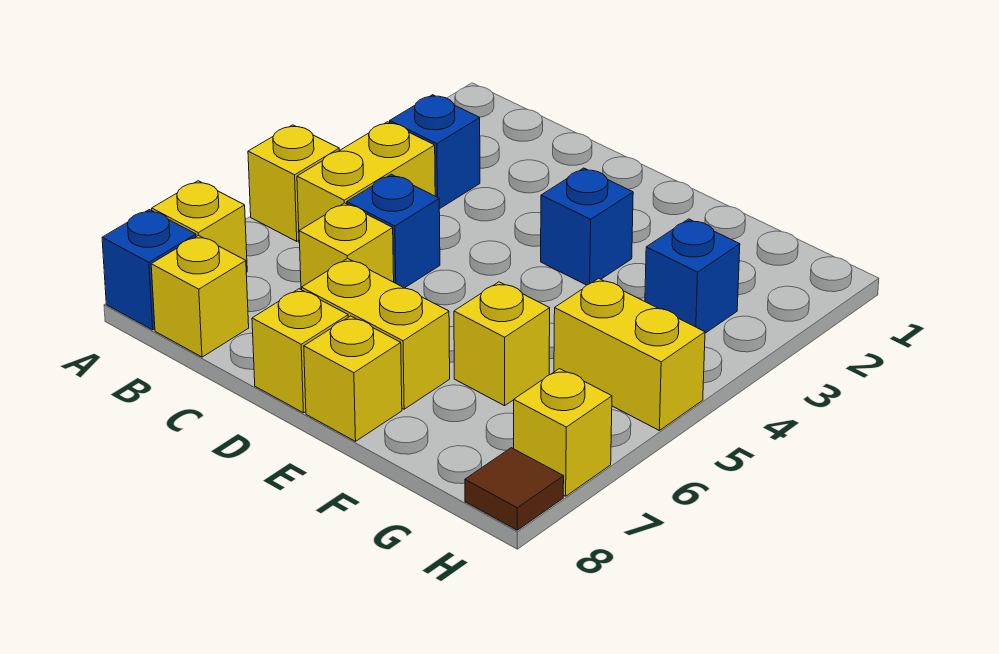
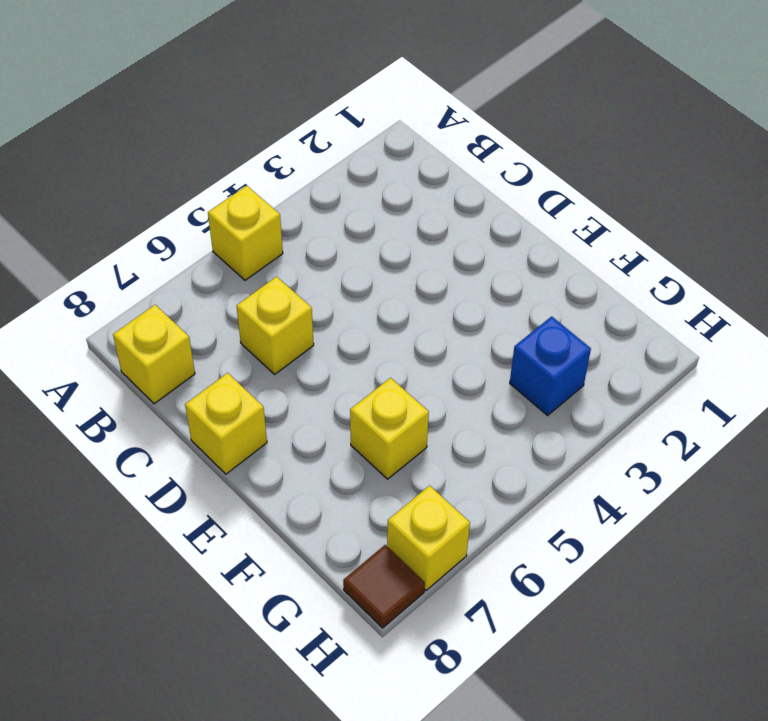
none -> yellow brick A7 level 1
none -> blue brick A8 level 1
none -> blue brick B3 level 1

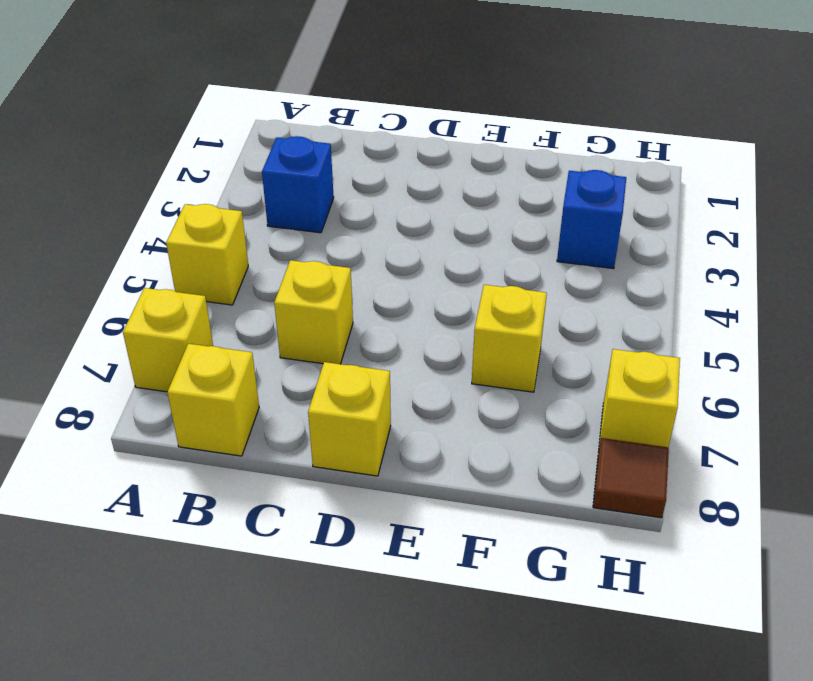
none -> blue brick A8 level 1
none -> yellow brick B4:B5 level 1
none -> blue brick C5 level 1

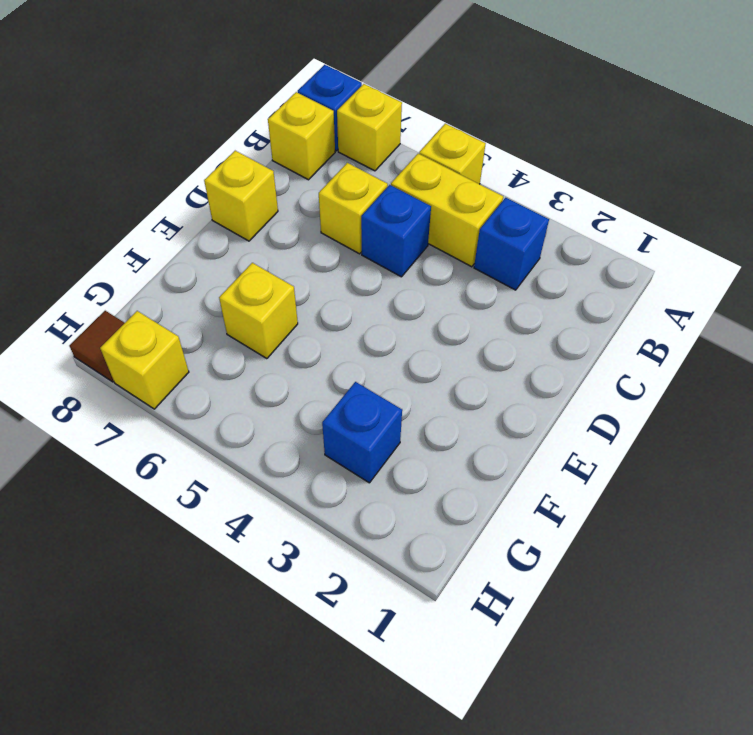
none -> yellow brick D7:E7 level 1
none -> blue brick E3 level 1
none -> yellow brick E8 level 1

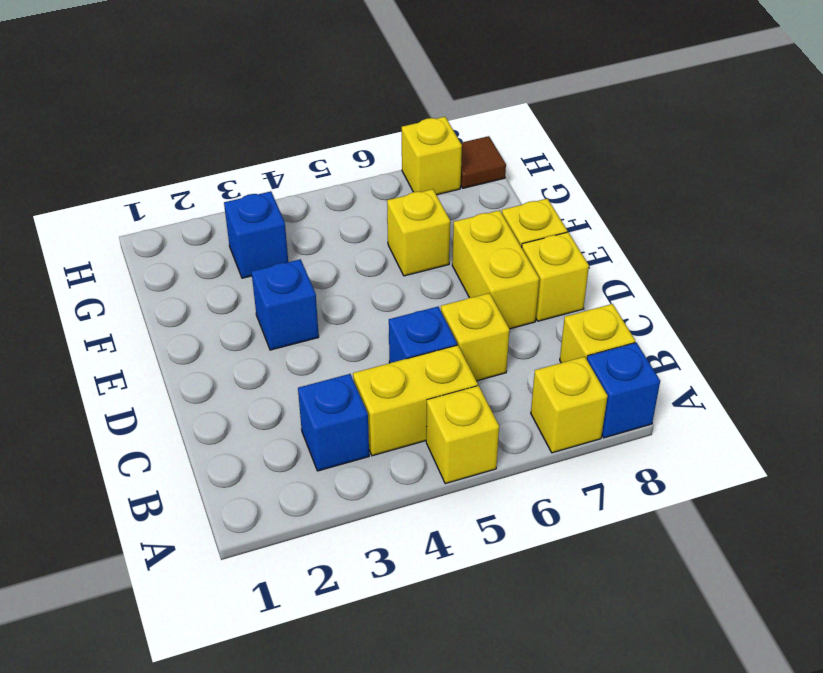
none -> yellow brick G5:H5 level 1

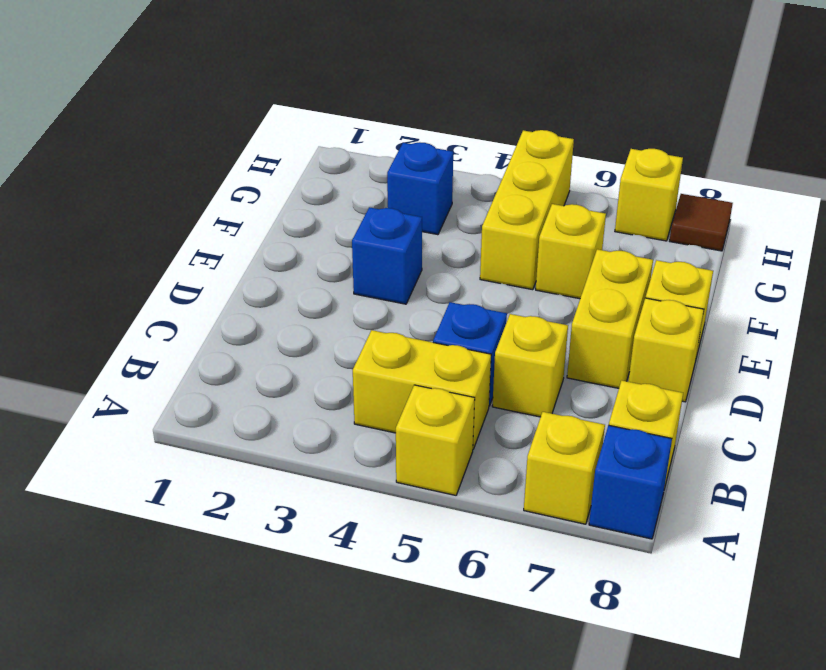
yellow brick F5:H5 level 1 -> yellow brick G5:H5 level 1
none -> blue brick B3 level 1

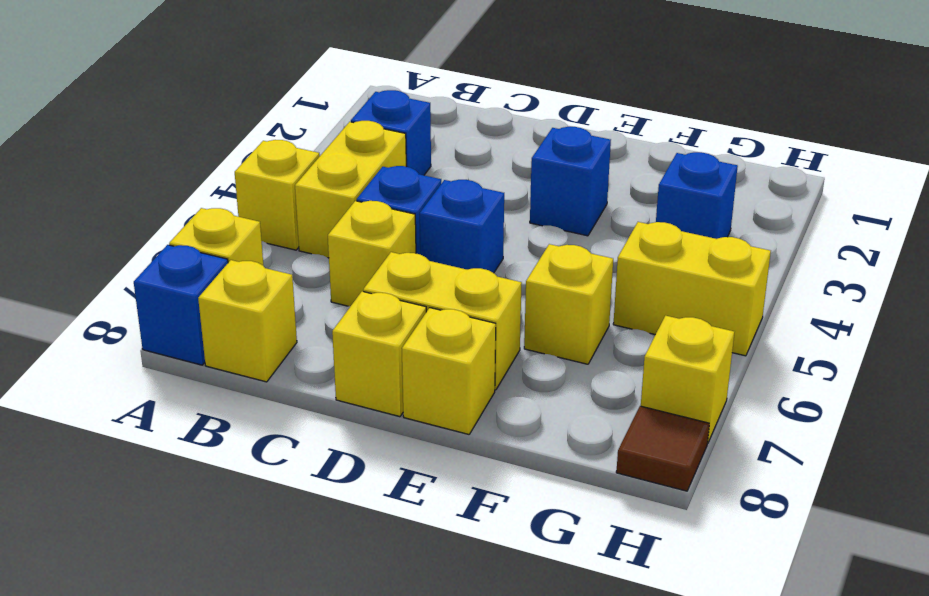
blue brick D5 level 1 -> none

